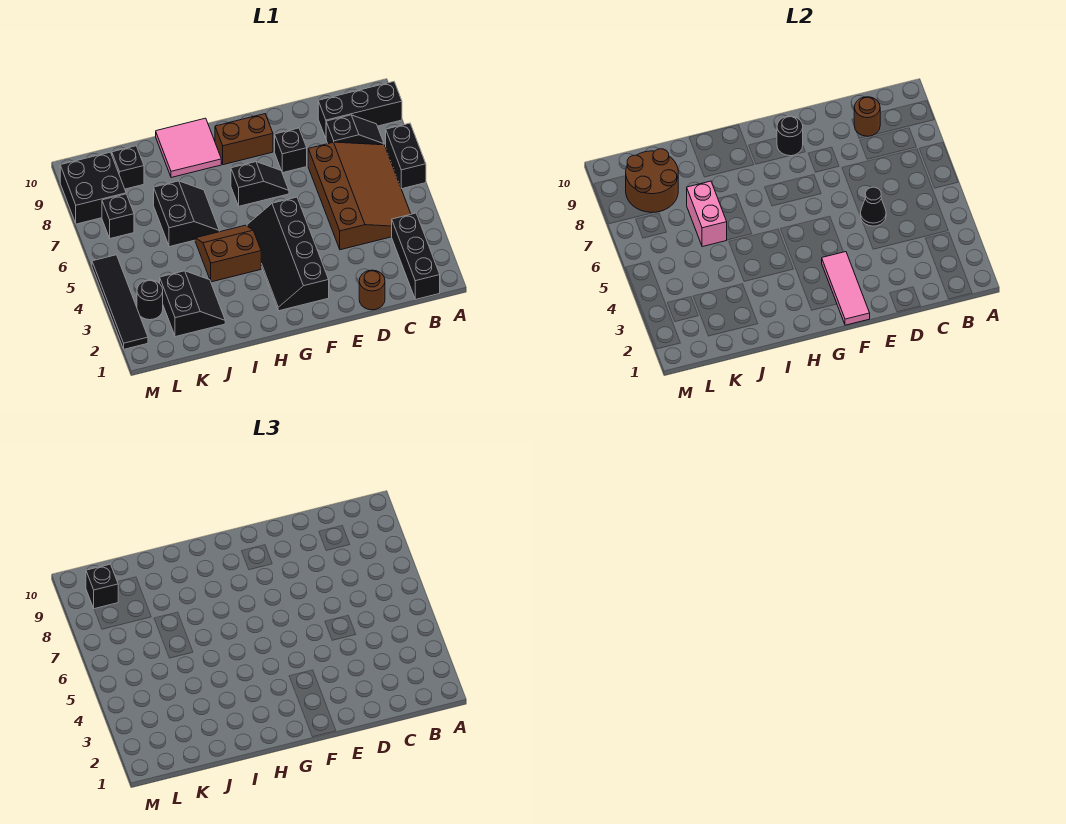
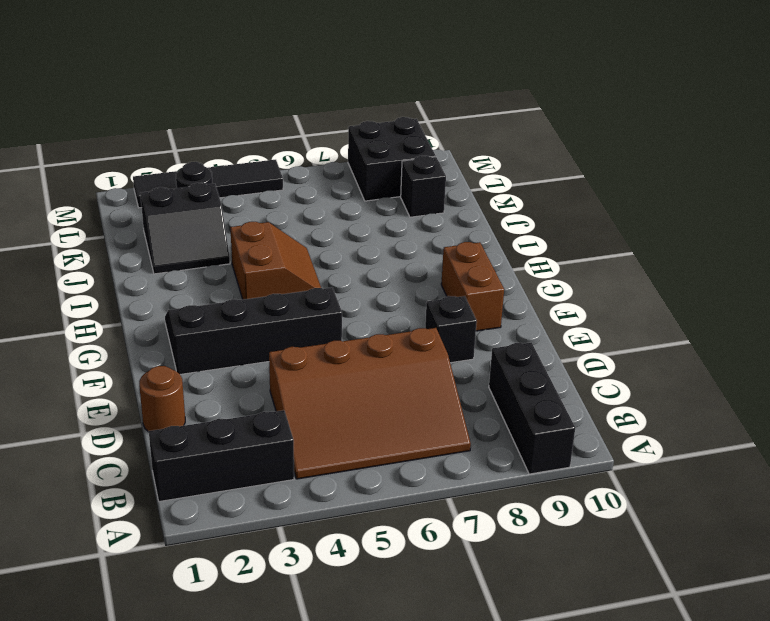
none -> black brick A6:A7 level 1
none -> black slope B8:C8 level 1 top C
none -> black slope F7:G7 level 1 top G

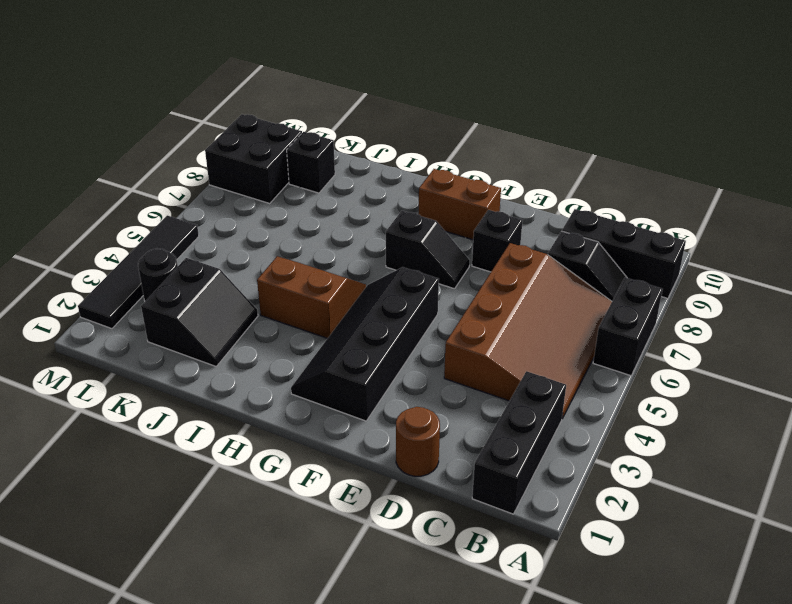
none -> pink tile H9:I10 level 1
none -> black slope I6:J7 level 1 top J
none -> black brick L7 level 1

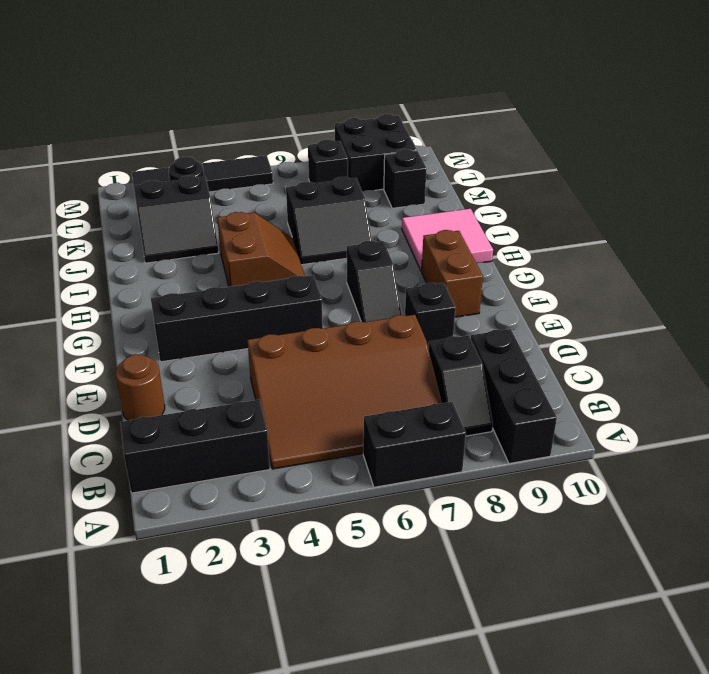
none -> brown round brick C9 level 2
none -> black cone D5 level 2
none -> pink tile F1:F3 level 2

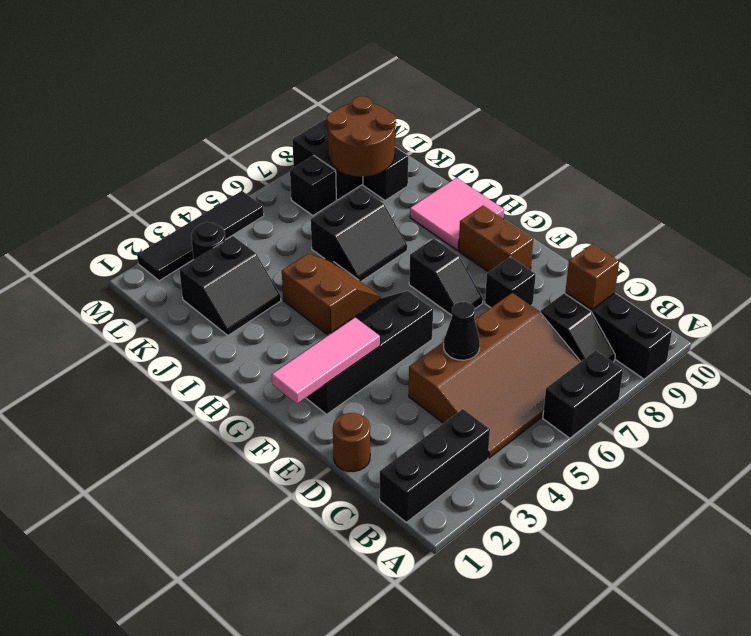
brown brick C9 level 2 -> brown round brick C9 level 2
none -> black round brick F9 level 2
none -> pink brick J6:J7 level 2
none -> black brick L9 level 3

